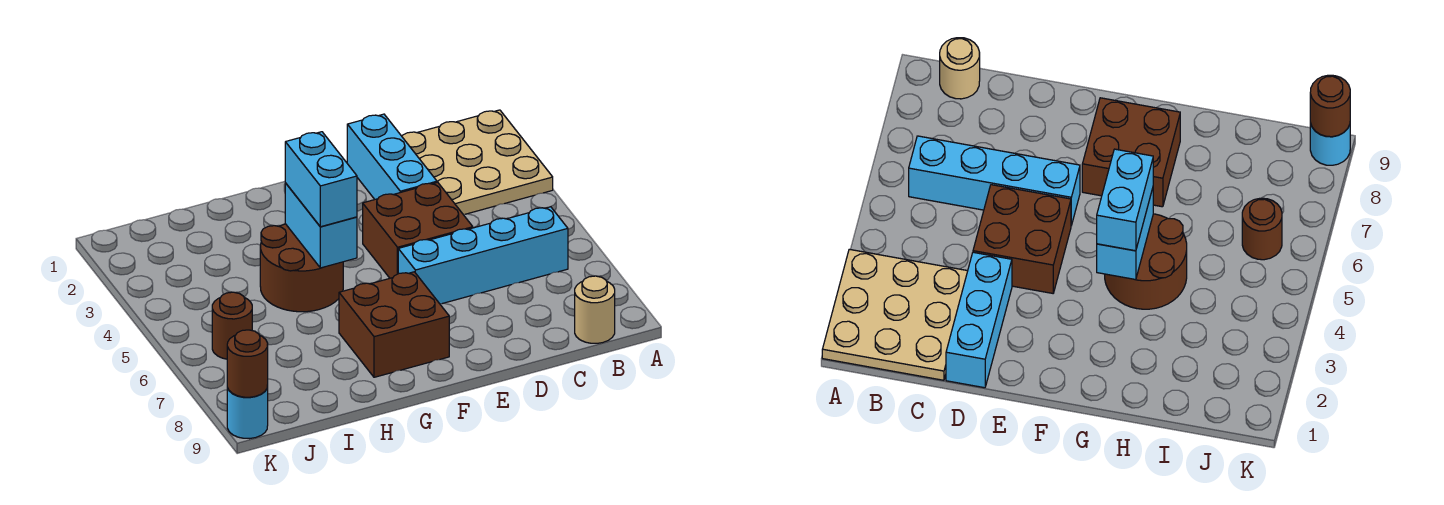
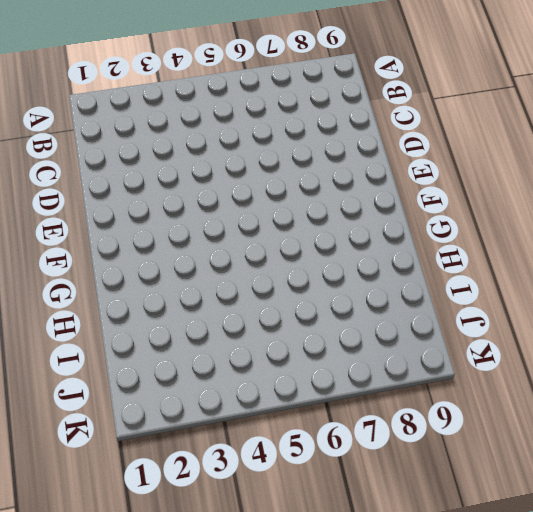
none -> tan plate A1:C3 level 1
none -> cyan brick B6:E6 level 1
none -> tan round brick B9 level 1

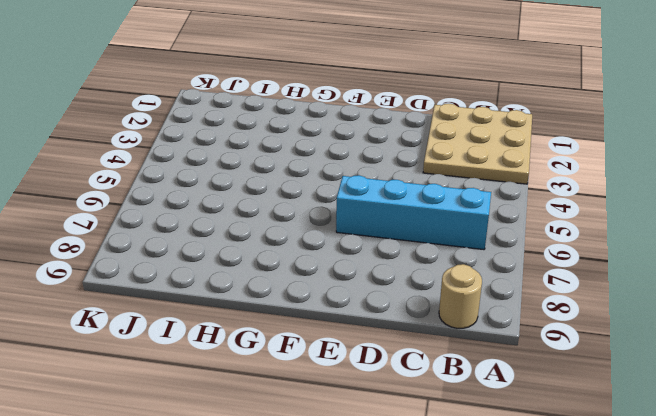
none -> cyan brick D1:D3 level 1
none -> brown brick D4:E5 level 1
none -> brown brick F7:G8 level 1

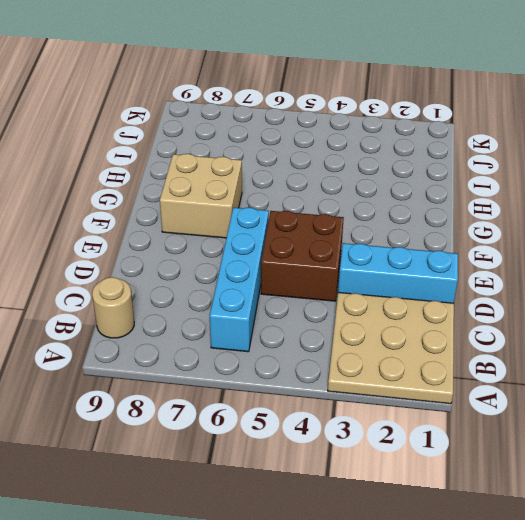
tan brick F7:G8 level 1 -> brown brick F7:G8 level 1
none -> brown round brick G4:H5 level 1
none -> brown round brick J6 level 1
none -> cyan round brick K9 level 1

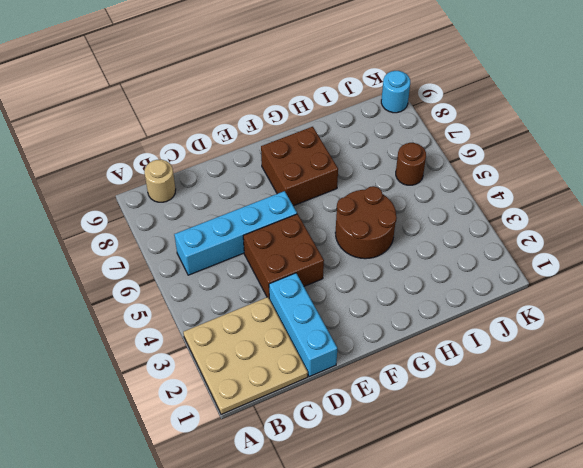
none -> cyan brick G4:G5 level 2
none -> brown round brick K9 level 2
none -> cyan brick G4:G5 level 3

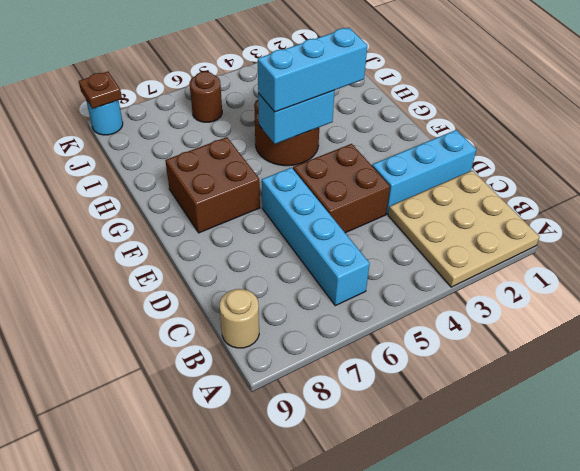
cyan brick G3:G5 level 3 -> cyan brick G4:G5 level 3
brown plate K9 level 2 -> brown round brick K9 level 2

